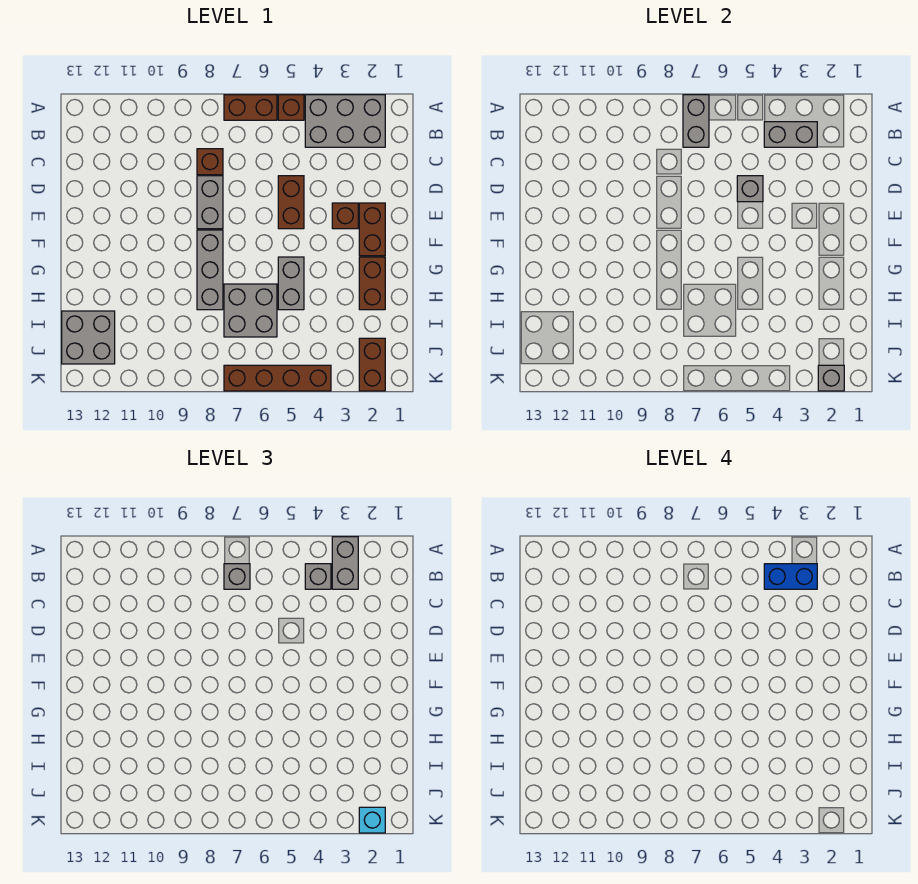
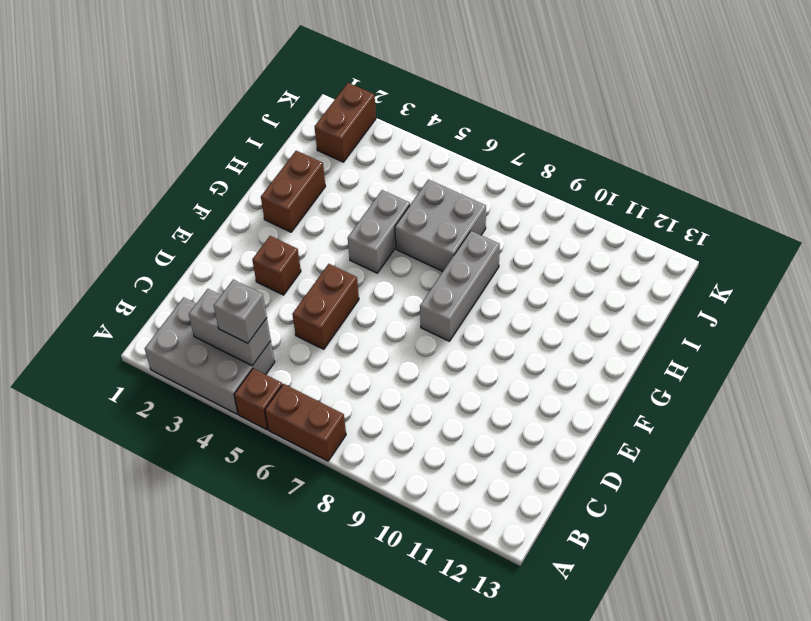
none -> brown brick C8 level 1
none -> grey brick D8:E8 level 1
none -> brown brick E2:F2 level 1

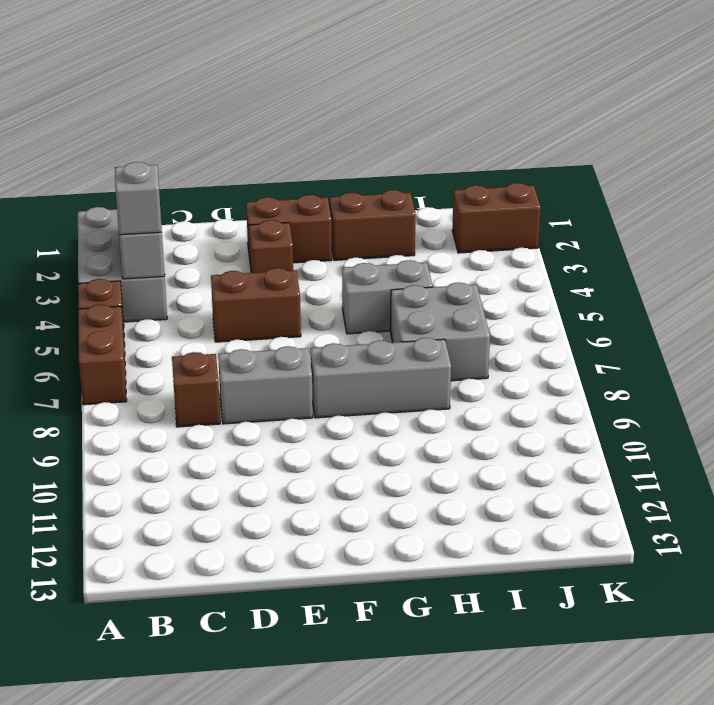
none -> grey brick I12:J13 level 1
none -> brown brick K4:K7 level 1
none -> grey brick A7:B7 level 2

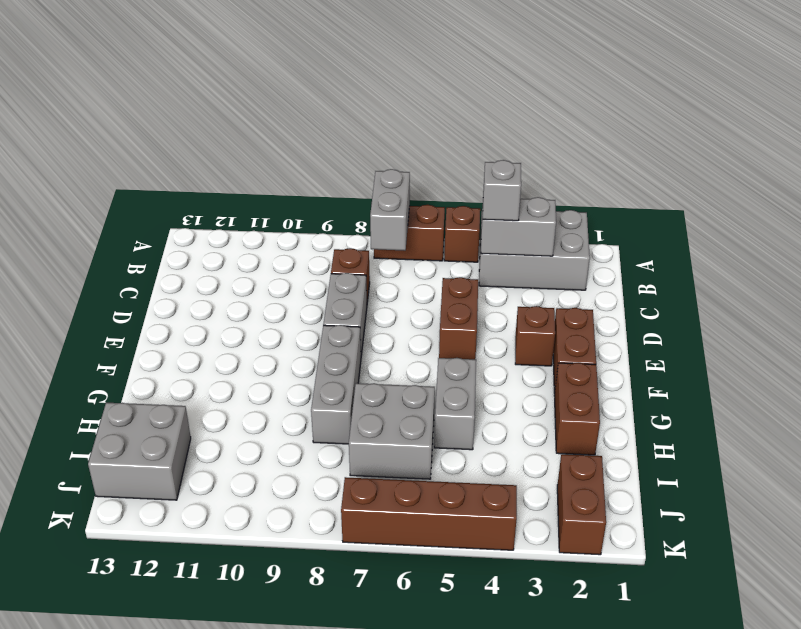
none -> grey brick D5 level 2
none -> grey brick K2 level 2
none -> grey brick A3:B3 level 3

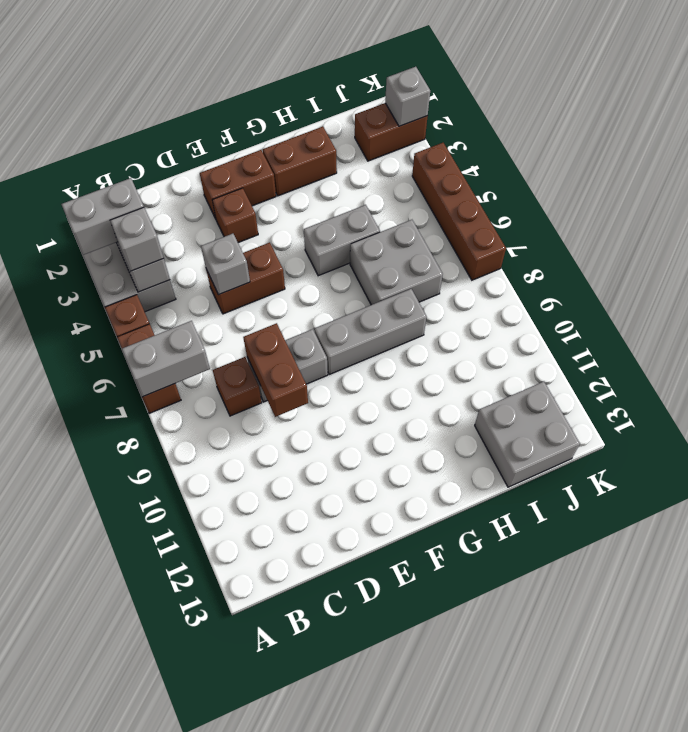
brown brick D8:D9 level 2 -> none
none -> grey brick B7 level 3
none -> cyan brick K2 level 3
none -> blue brick B3:B4 level 4

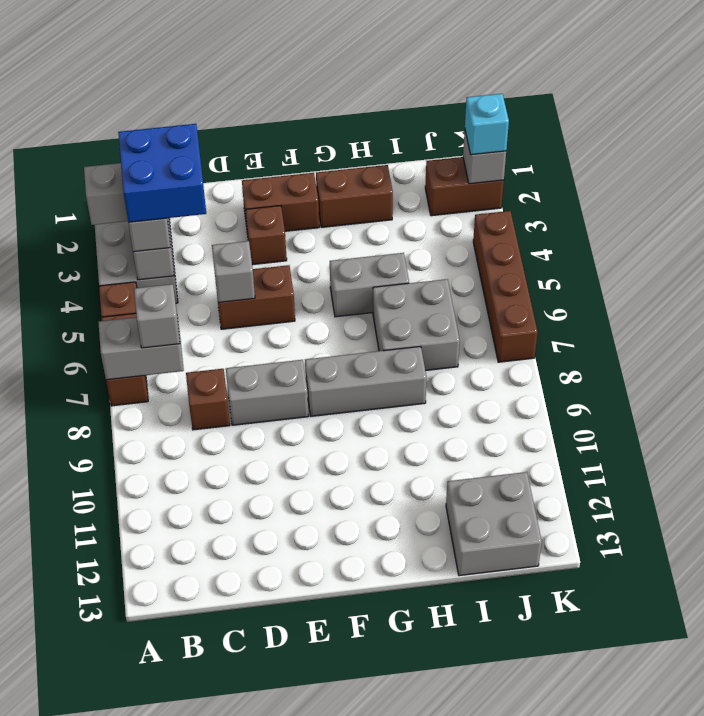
blue brick B3:C4 level 4 -> blue brick B3:B4 level 4

